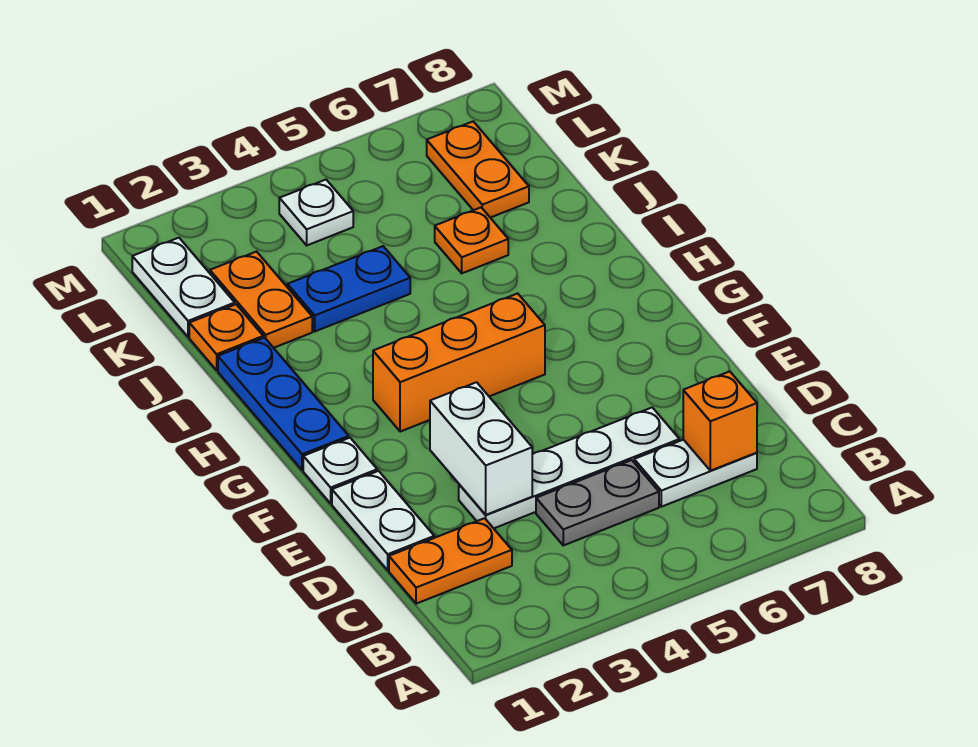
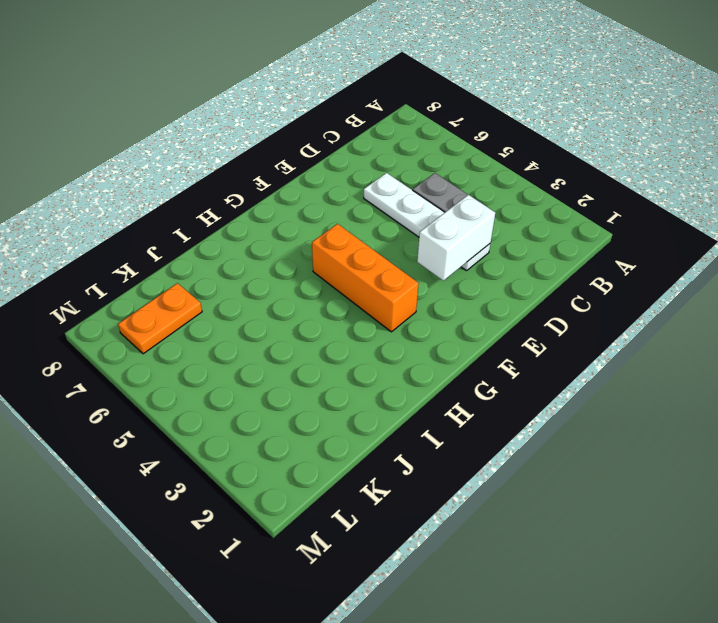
none -> orange plate C1:C2 level 1
none -> white plate C6:C7 level 1
none -> white plate D1:E1 level 1

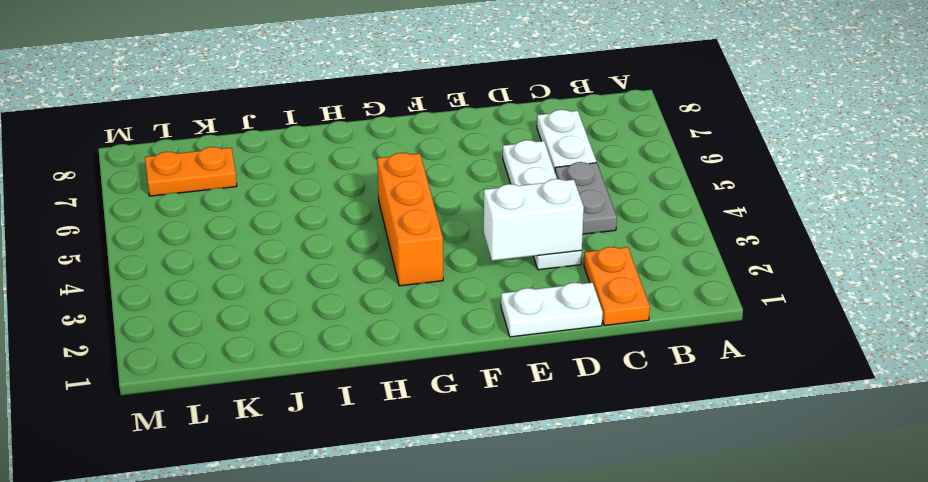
none -> white plate F1 level 1
none -> blue plate G1:I1 level 1
none -> orange plate J1 level 1

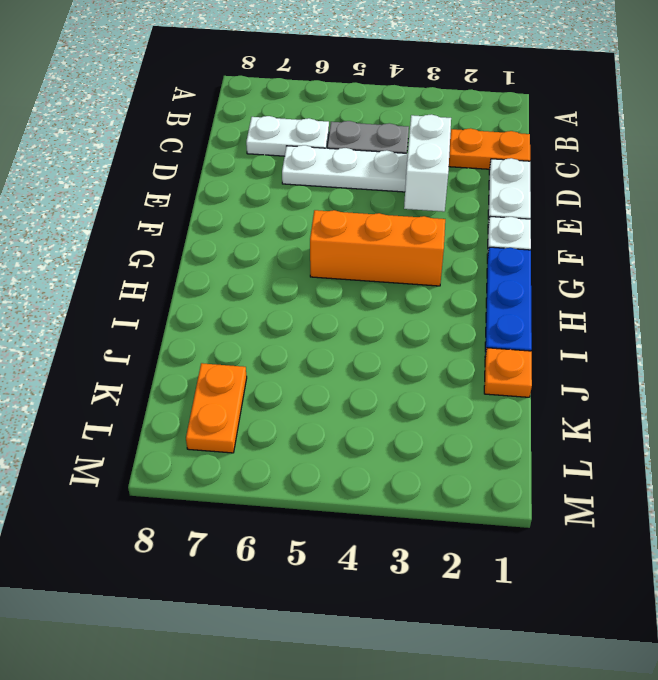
none -> orange plate J2:K2 level 1
none -> blue plate J3:J4 level 1
none -> orange plate J6 level 1

